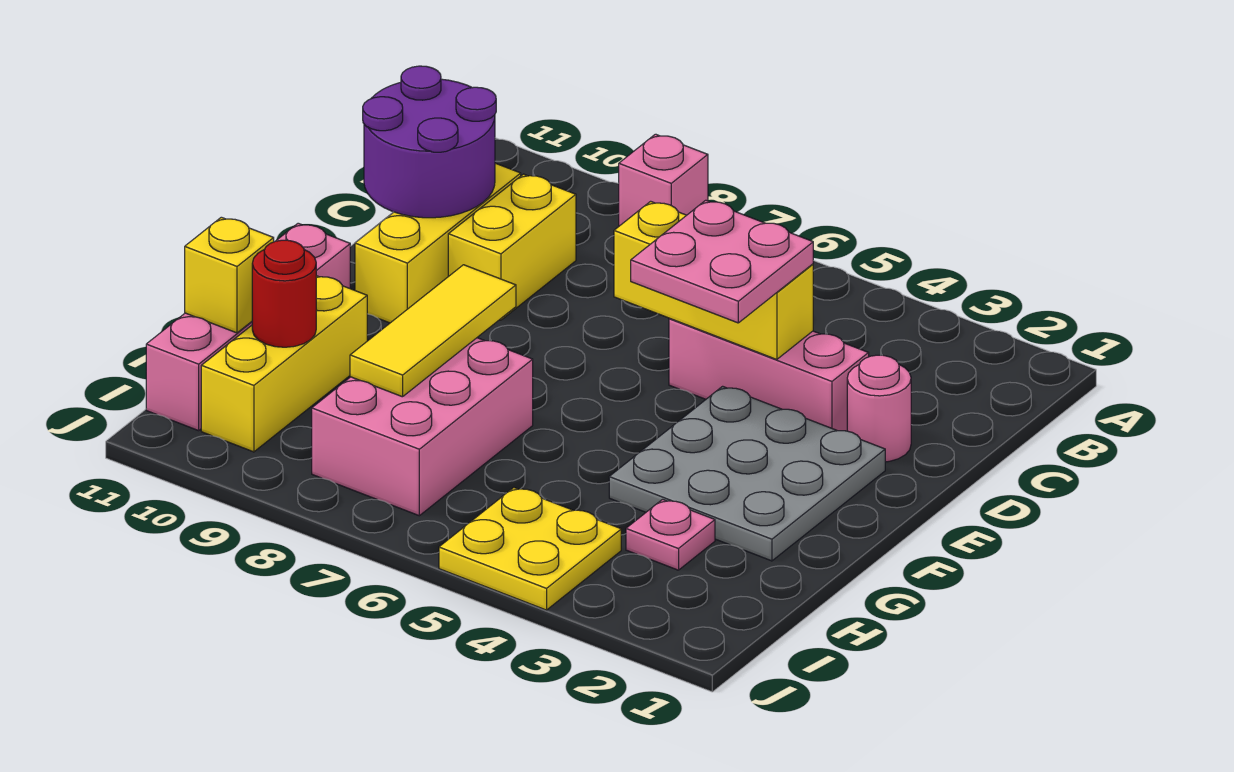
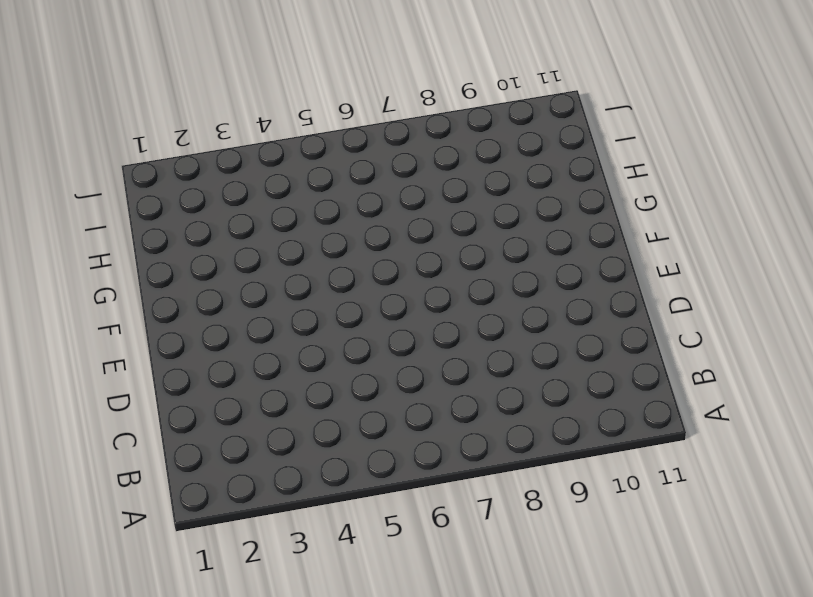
none -> pink brick A8 level 1
none -> yellow brick C9:D9 level 1
none -> yellow brick C10:E10 level 1

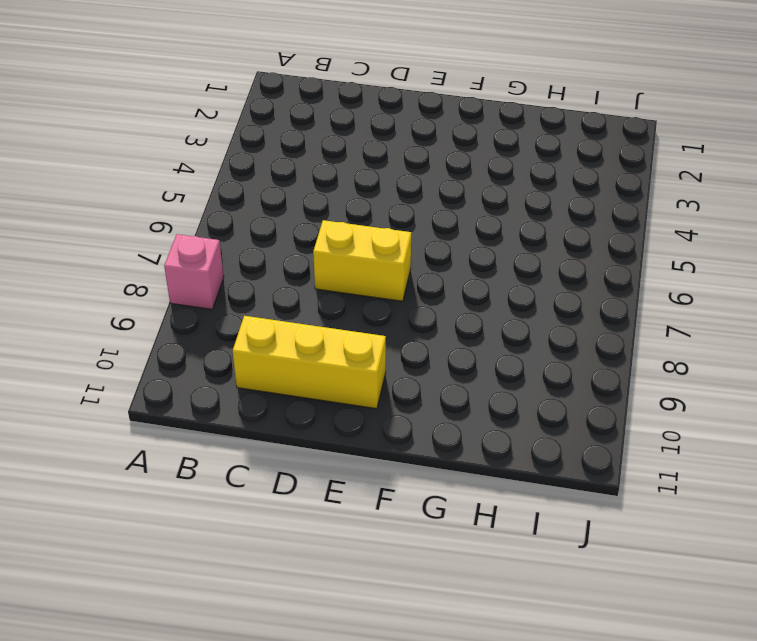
yellow brick D7:E7 level 1 -> yellow brick C9:D9 level 1
none -> pink round brick D2 level 1
none -> pink brick D3:D5 level 1
none -> grey plate E2:G4 level 1

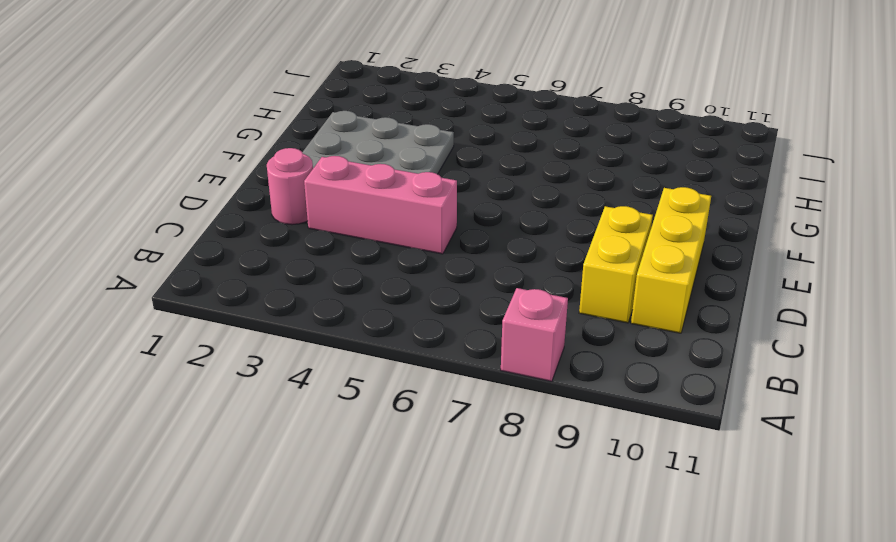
none -> pink brick F11:I11 level 1
none -> pink brick G7:I8 level 1
none -> yellow brick G10:I10 level 1

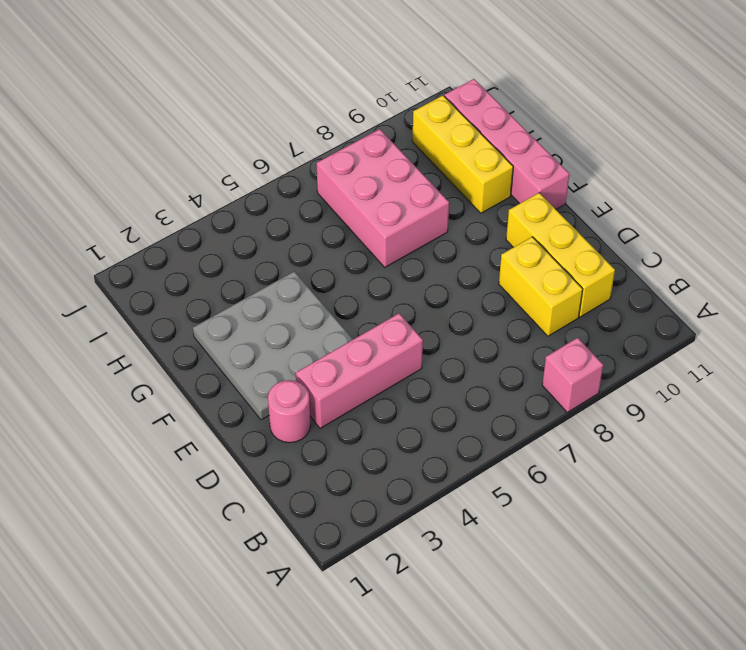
none -> pink plate H3 level 1
none -> yellow plate I4:J5 level 1
none -> purple round brick C10:D11 level 2

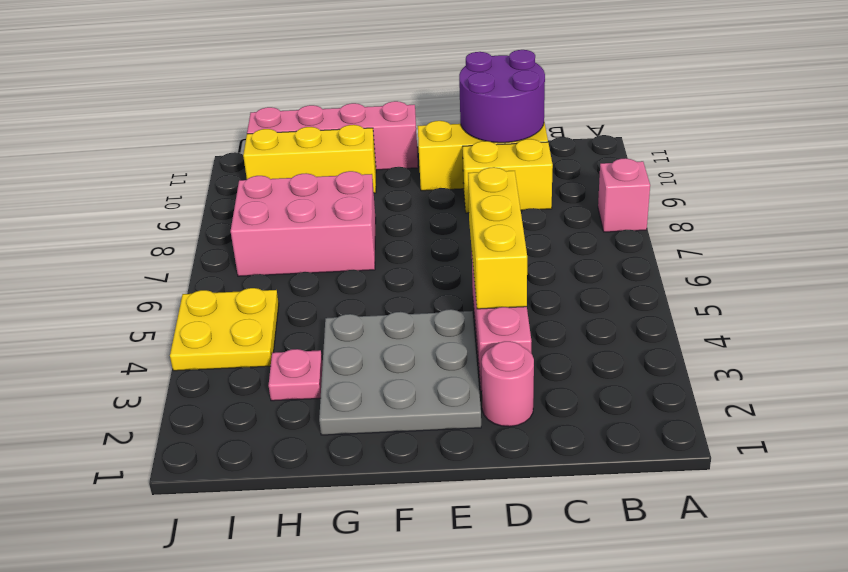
none -> yellow tile F8:H8 level 2
none -> red round brick H10 level 2
none -> yellow brick H11 level 2

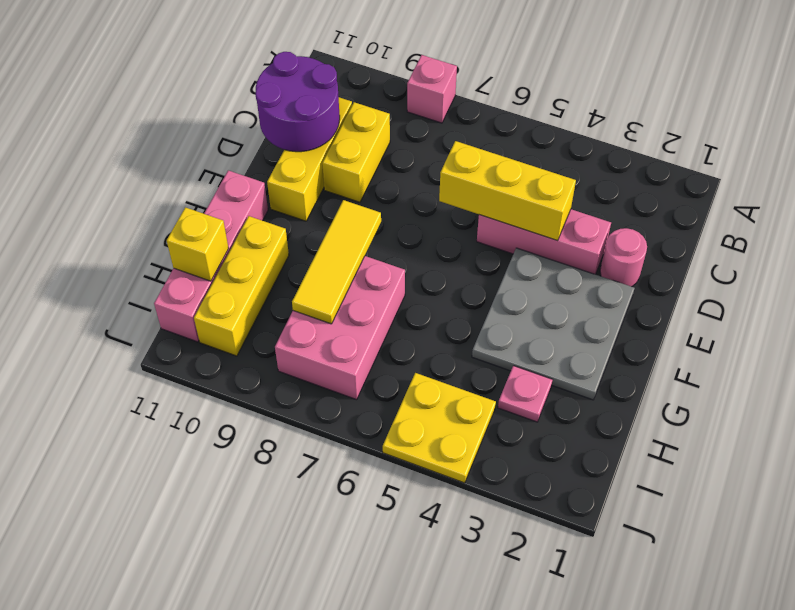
none -> red round brick H10 level 2
none -> pink plate D4:E5 level 3

